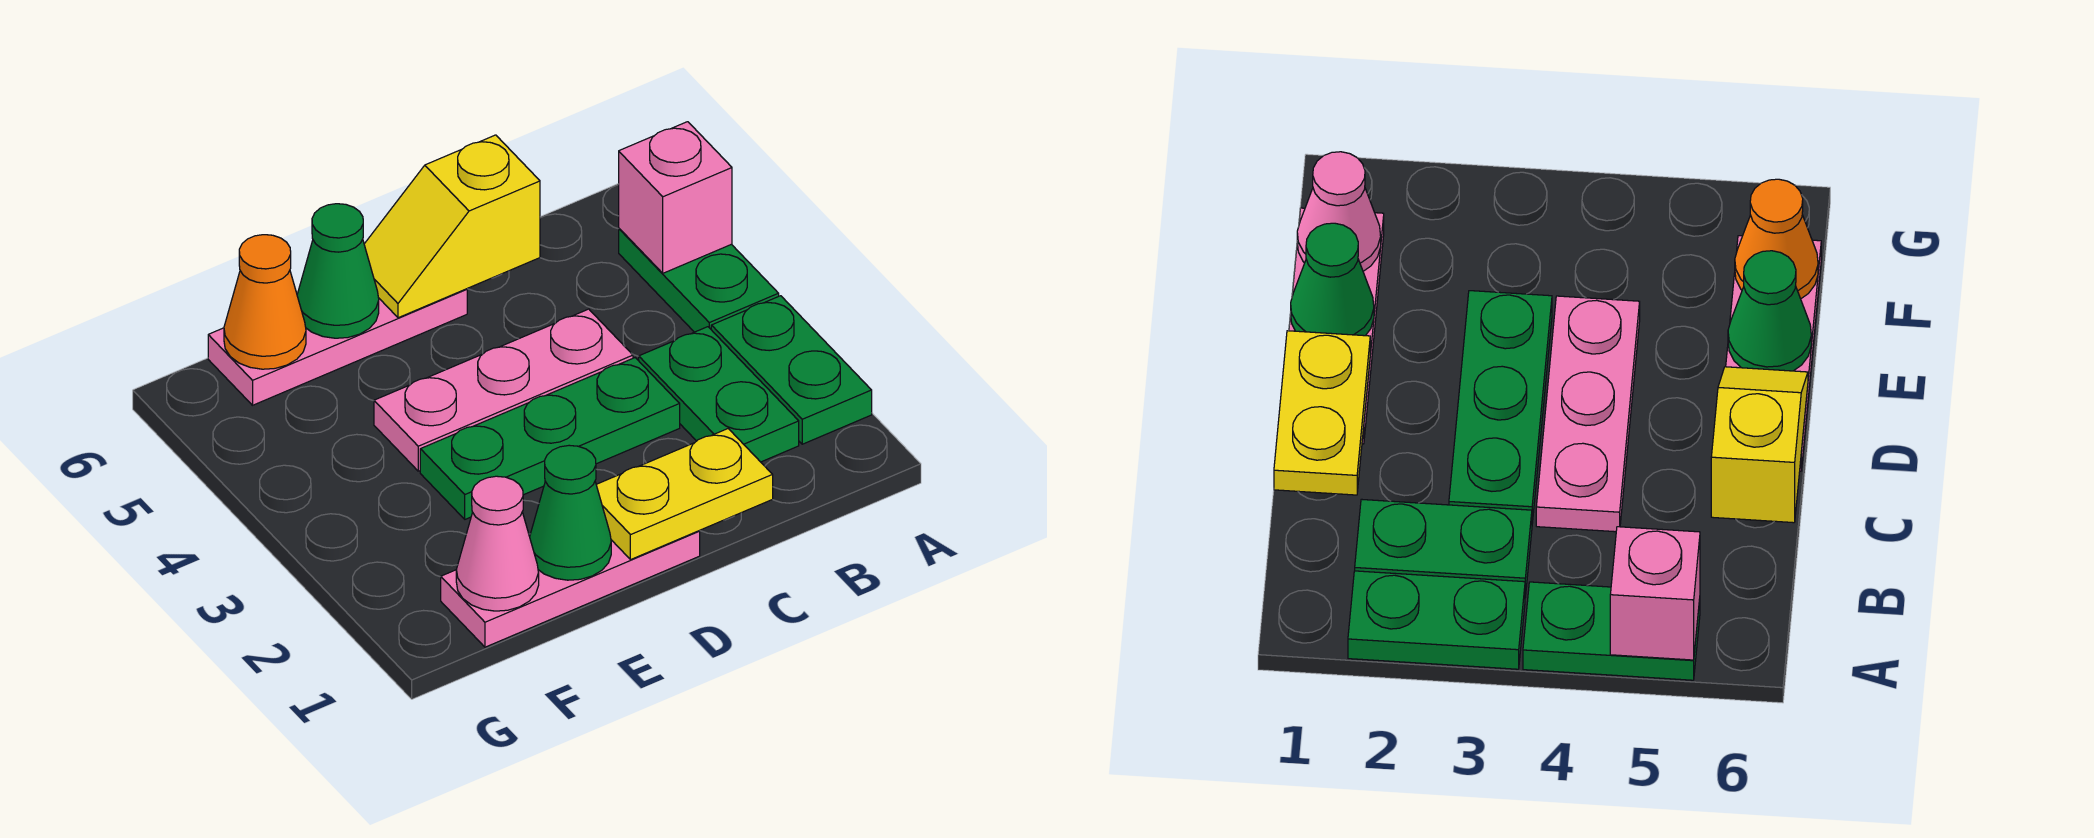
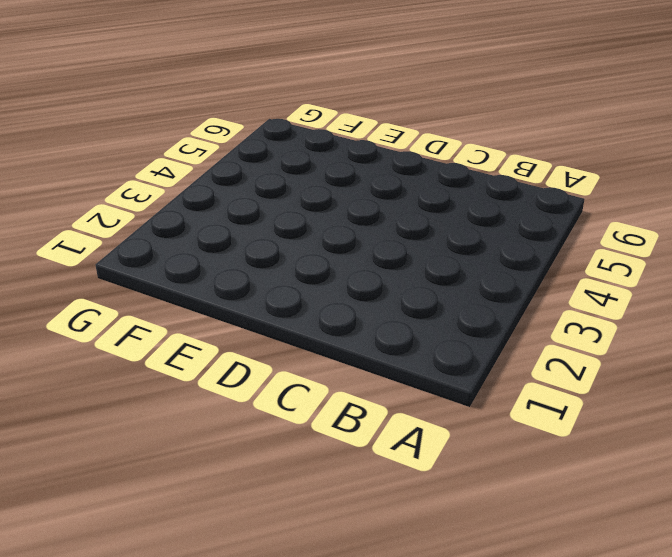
none -> green plate A2:A3 level 1
none -> green plate A4:A5 level 1
none -> green plate B2:B3 level 1

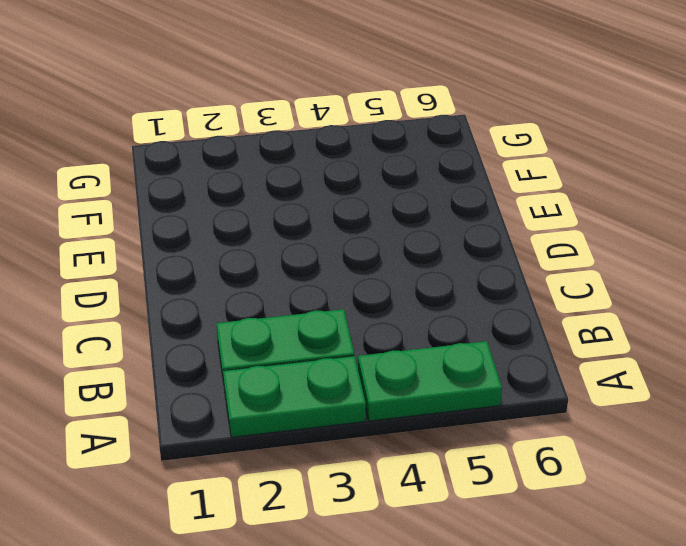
none -> green plate C3:E3 level 1
none -> pink plate C4:E4 level 1
none -> pink plate D1:F1 level 1

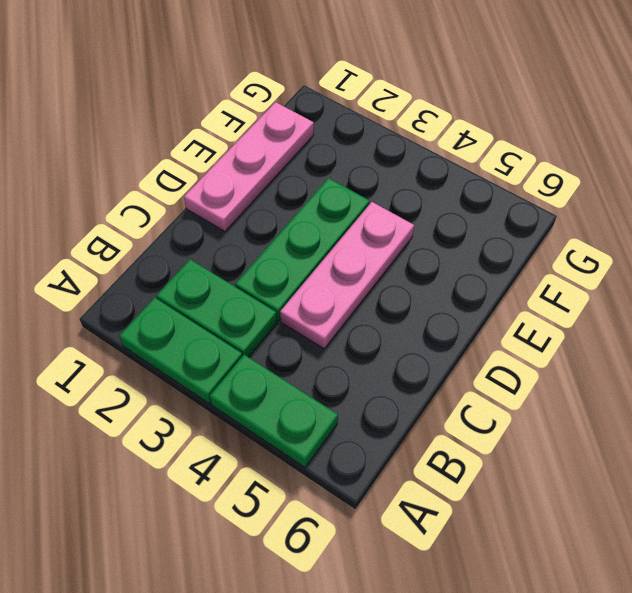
none -> pink plate D6:F6 level 1
none -> pink brick A5 level 2
none -> yellow plate C1:D1 level 2

